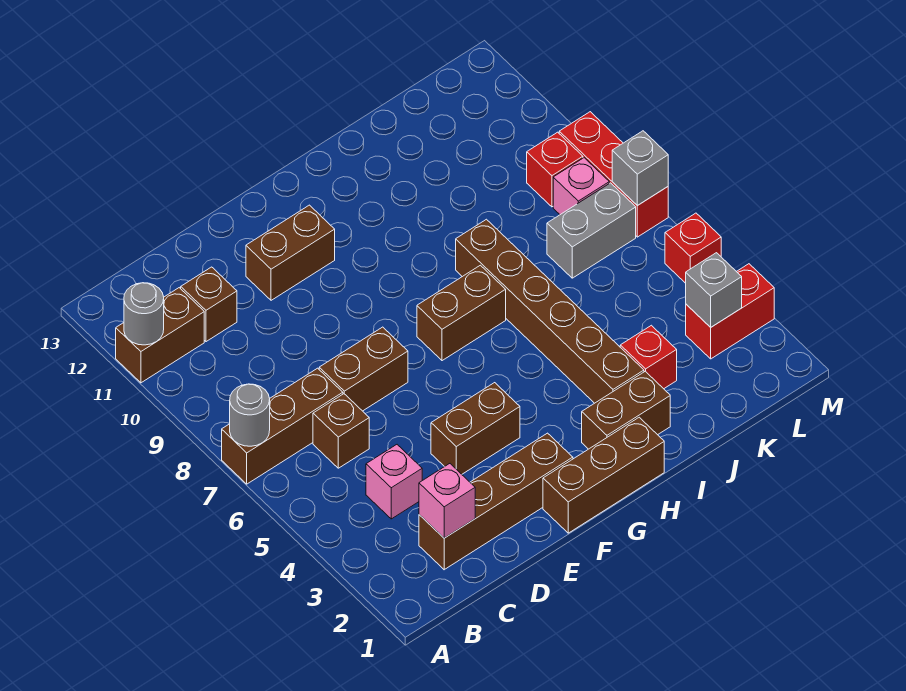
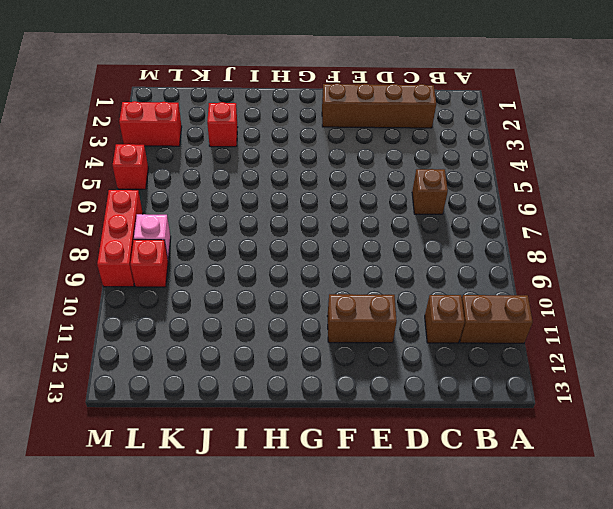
none -> brown brick A7:C7 level 1
none -> pink brick C4 level 1
none -> brown brick D7:E7 level 1

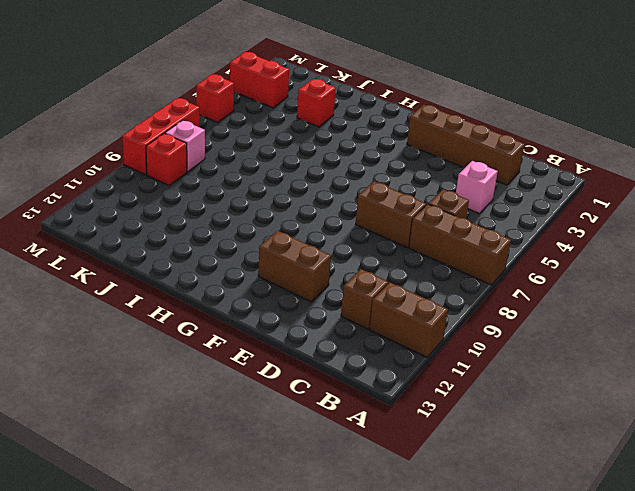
none -> brown brick E4:F4 level 1
none -> brown brick F1:H1 level 1
none -> brown brick G7:H7 level 1

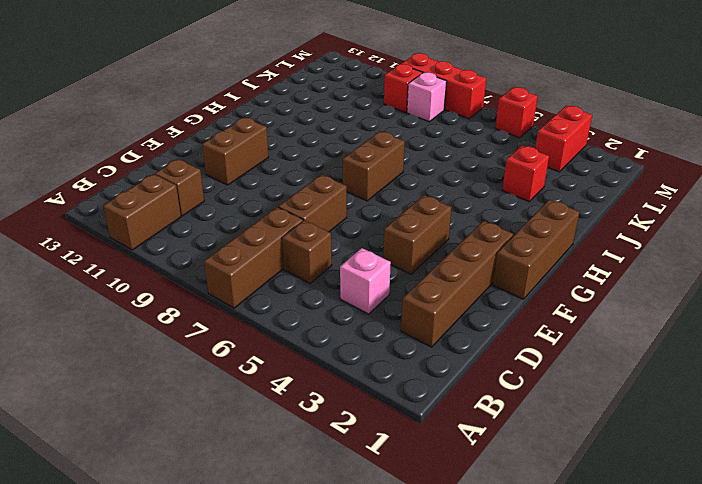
none -> brown brick H2:I2 level 1
none -> brown brick I3:I8 level 1
none -> grey brick K7:L7 level 1

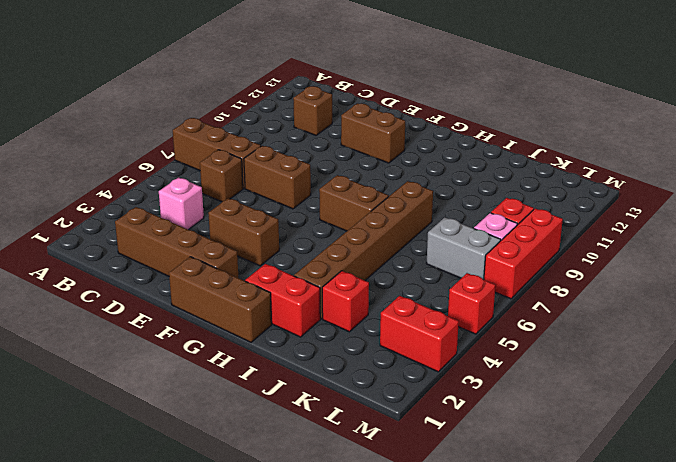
red brick H2:I2 level 1 -> brown brick H2:I2 level 1
none -> brown brick A11:B11 level 1
none -> grey round brick A7 level 2
none -> grey round brick A11 level 2

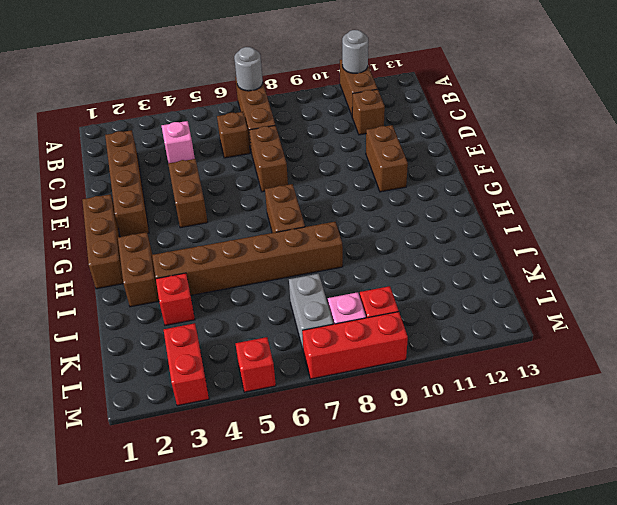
none -> pink brick C2 level 2
none -> grey brick L3 level 2
none -> grey brick M7 level 2

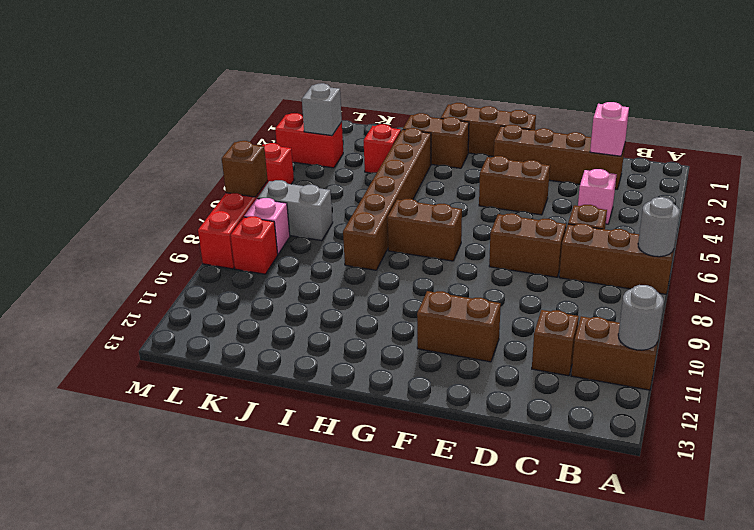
brown brick M7 level 2 -> grey brick M7 level 2

